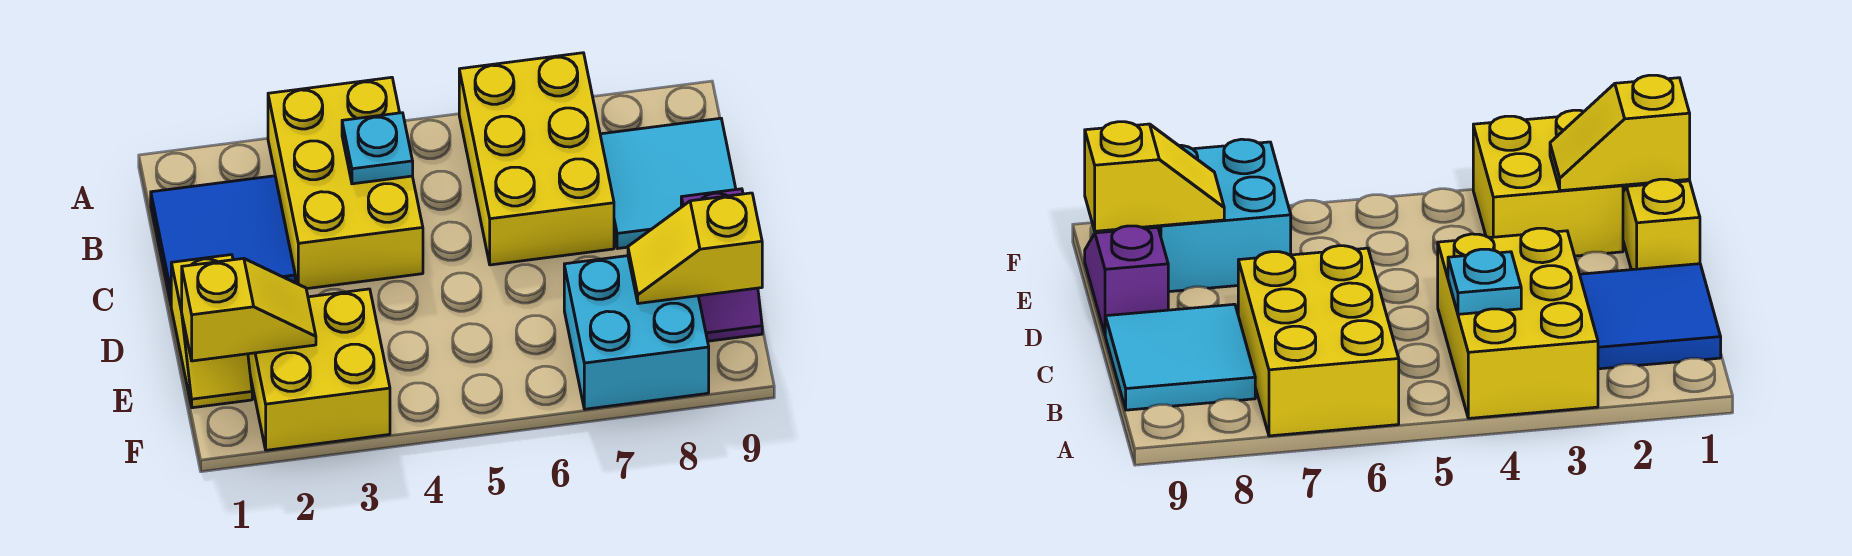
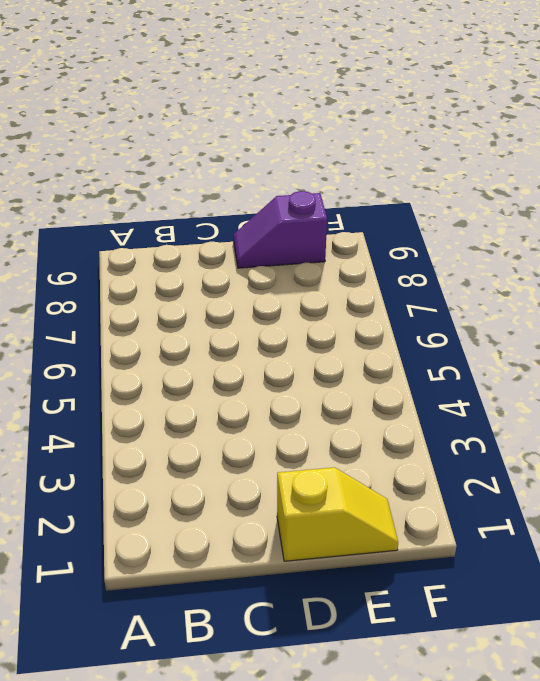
purple slope D9:E9 level 1 top E -> purple slope D9:E9 level 1 top D
none -> yellow brick A3:C4 level 1
none -> yellow brick A6:C7 level 1

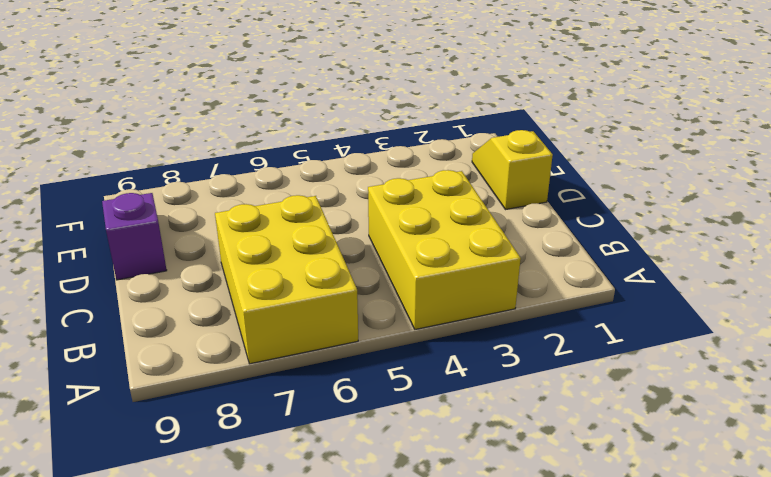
none -> blue tile B1:C2 level 1
none -> cyan tile B8:C9 level 1

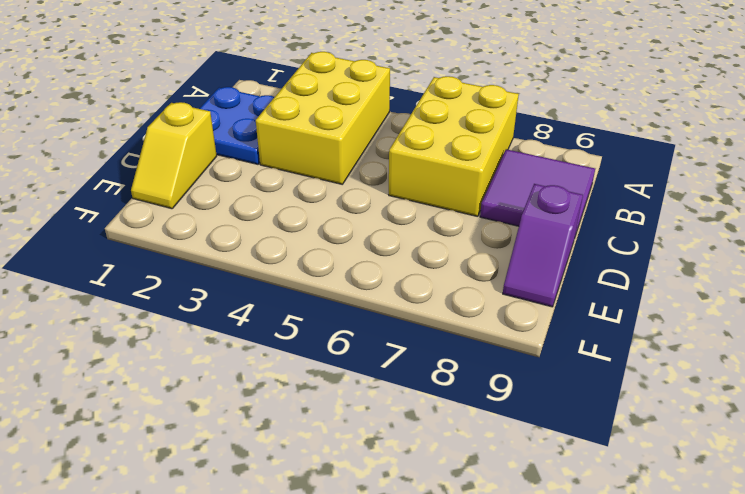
blue plate B1:C2 level 1 -> blue tile B1:C2 level 1
purple tile B8:C9 level 1 -> cyan tile B8:C9 level 1
none -> yellow brick E2:F3 level 1
none -> cyan brick E7:F8 level 1

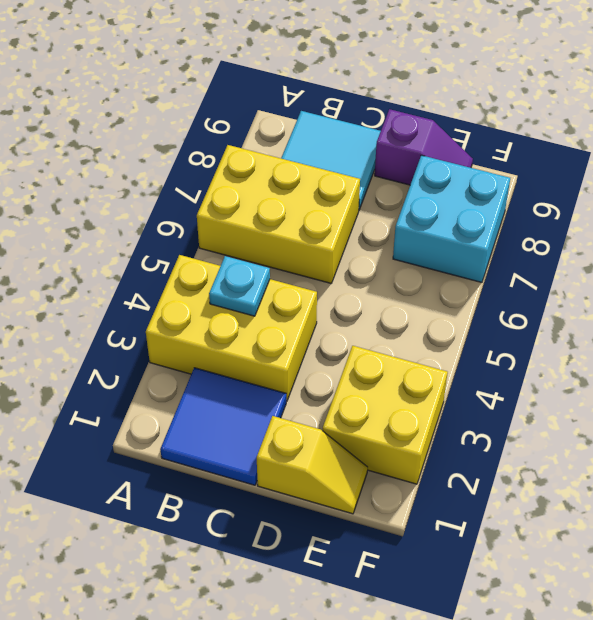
none -> yellow slope E1:E2 level 2 top 1
none -> yellow slope E8:E9 level 2 top 9

